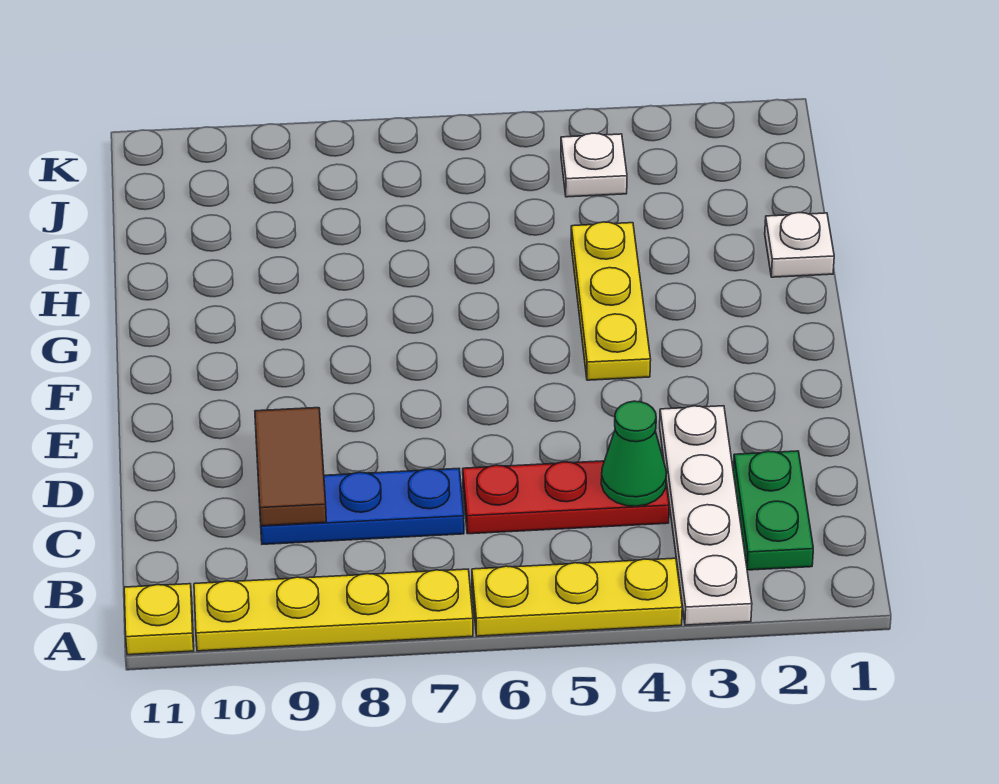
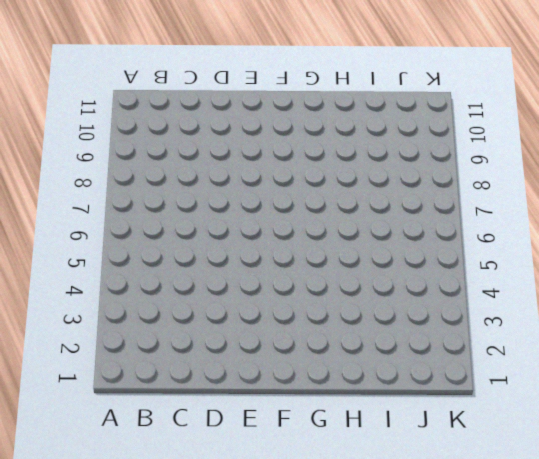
none -> white plate A3:D3 level 1
none -> yellow plate A4:A6 level 1
none -> yellow plate A7:A10 level 1

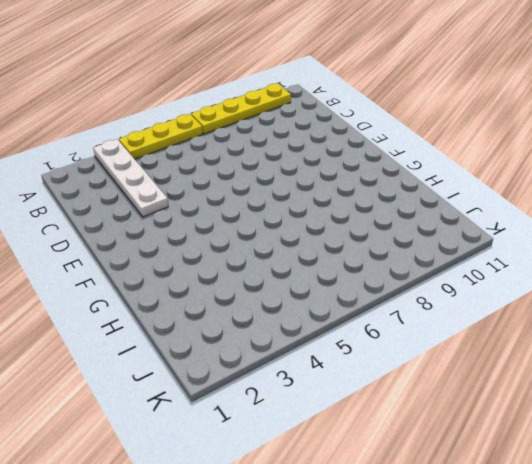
none -> yellow plate A11 level 1
none -> green plate B2:C2 level 1
none -> red plate C4:C6 level 1

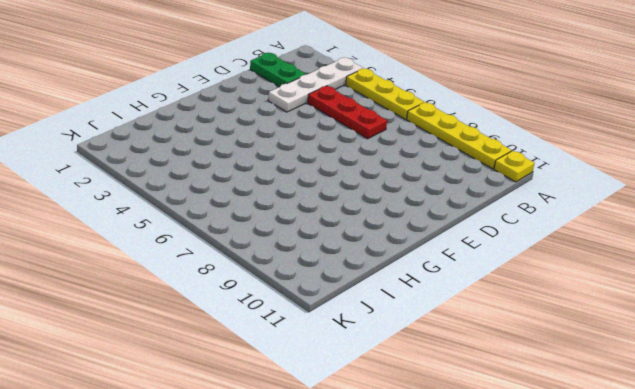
green plate C1:C2 level 1 -> green plate B2:C2 level 1
none -> blue plate C7:C9 level 1
none -> yellow plate F4:H4 level 1
none -> white plate H1 level 1

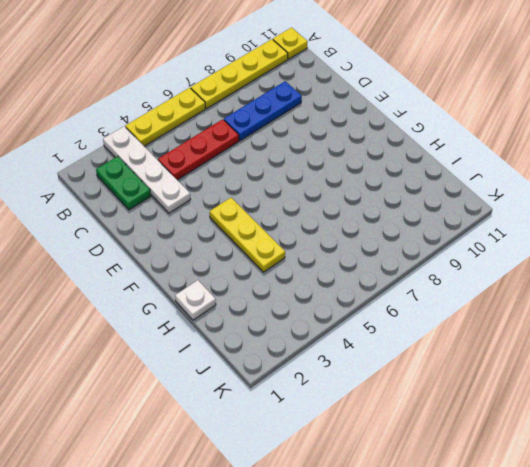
none -> white plate J4 level 1
none -> green cone C4 level 2
none -> brown tile C9:D9 level 2

